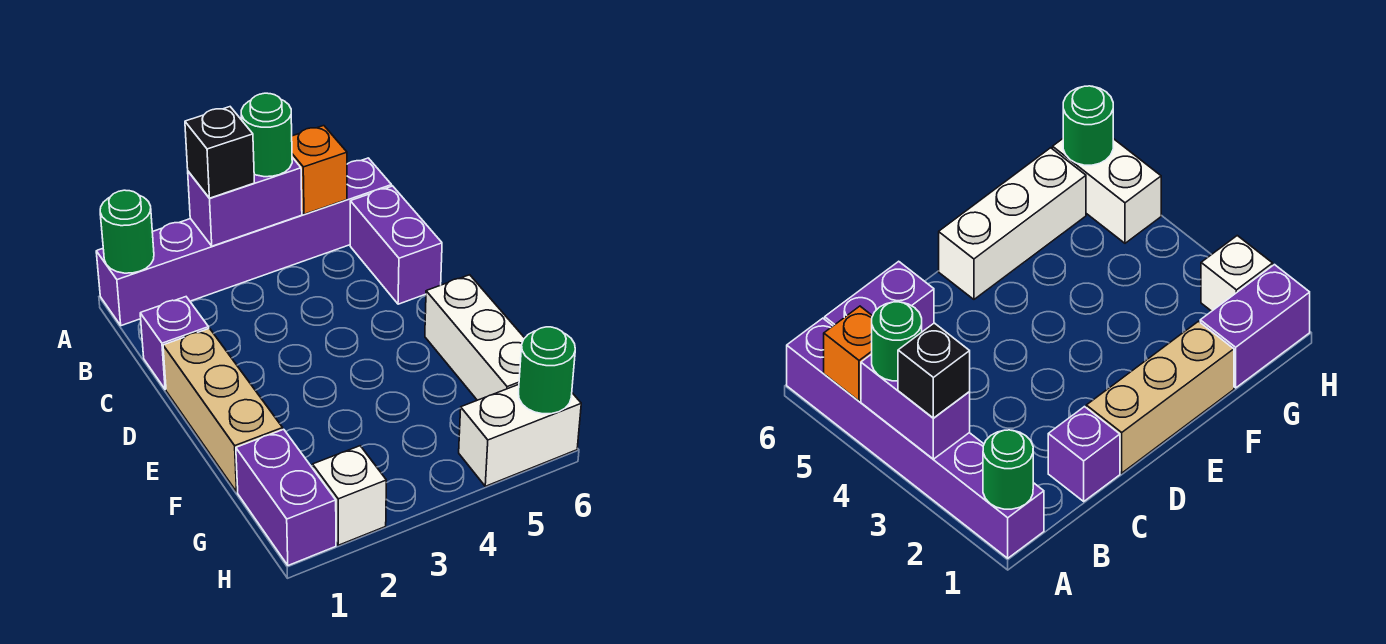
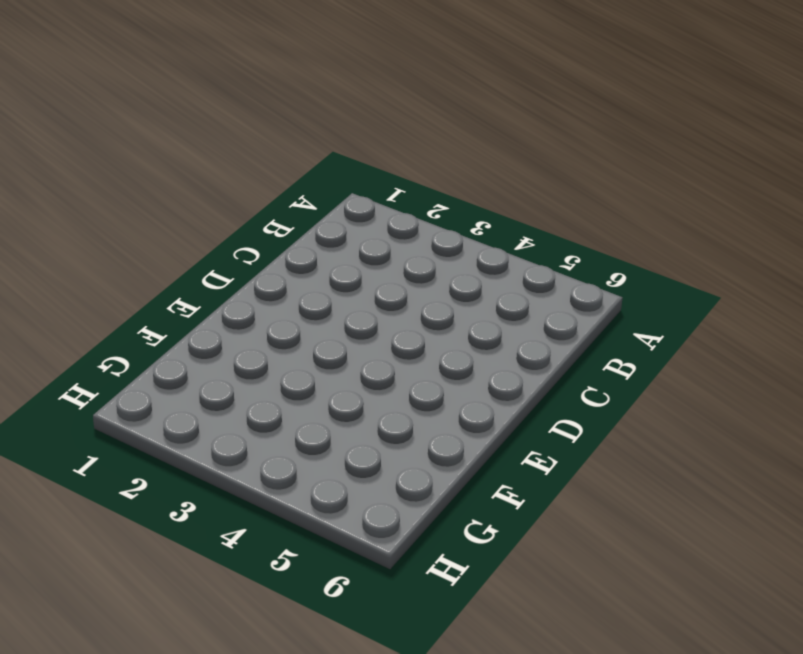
none -> purple brick A1:A6 level 1
none -> purple brick B6:C6 level 1
none -> purple brick C1 level 1

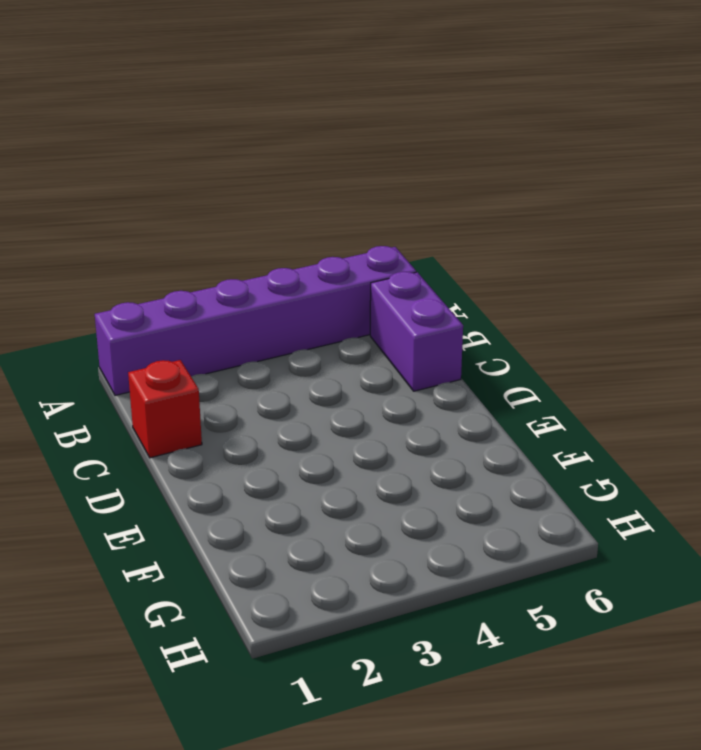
red brick C1 level 1 -> purple brick C1 level 1
none -> tan brick D1:F1 level 1
none -> white brick E6:G6 level 1
none -> purple brick G1:H1 level 1

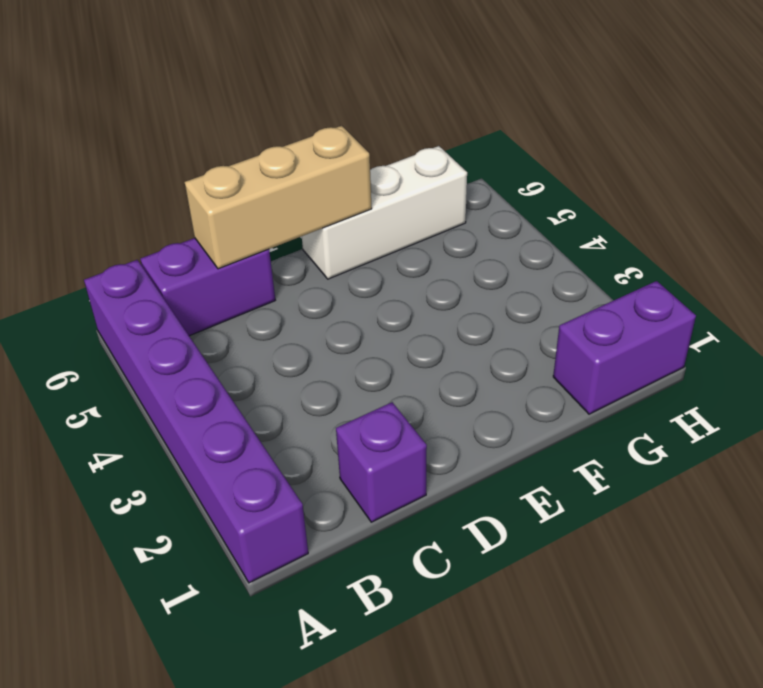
tan brick C6:E6 level 2 -> tan brick D1:F1 level 1
none -> white brick H2 level 1
none -> white brick H5:H6 level 1
none -> green round brick A1 level 2

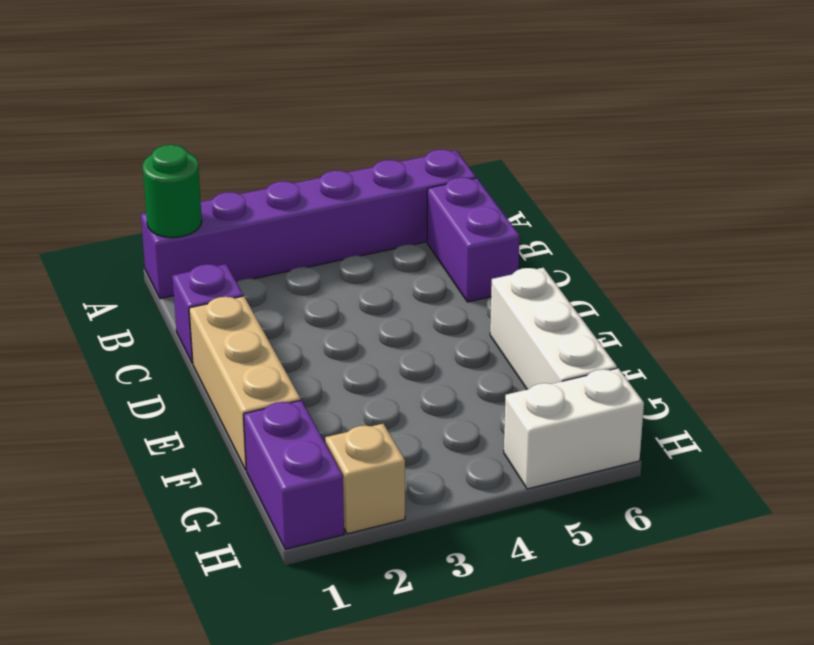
tan brick H2 level 1 -> white brick H2 level 1
none -> purple brick A3:A4 level 2
none -> orange brick A5 level 2
none -> green round brick H6 level 2

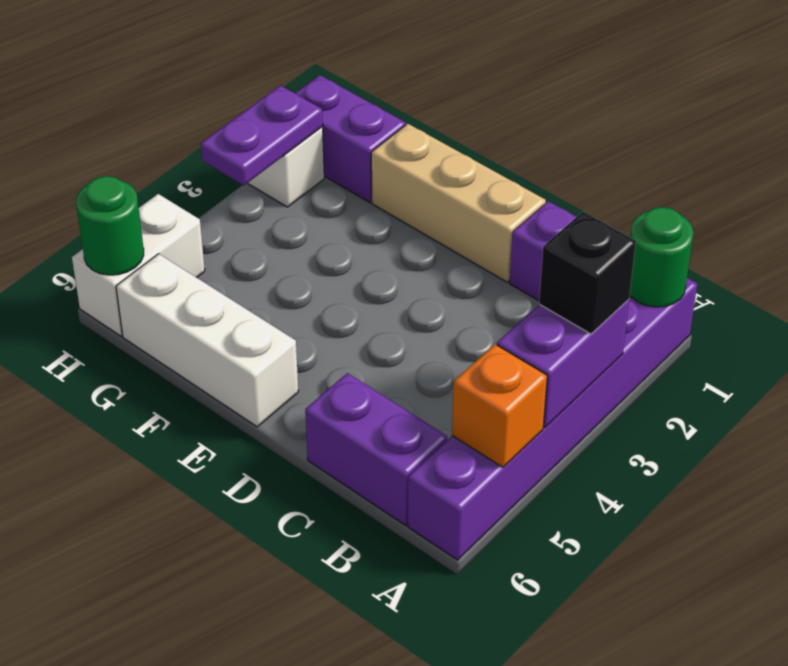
purple plate H2:H3 level 2 -> none
none -> green round brick A4 level 3

